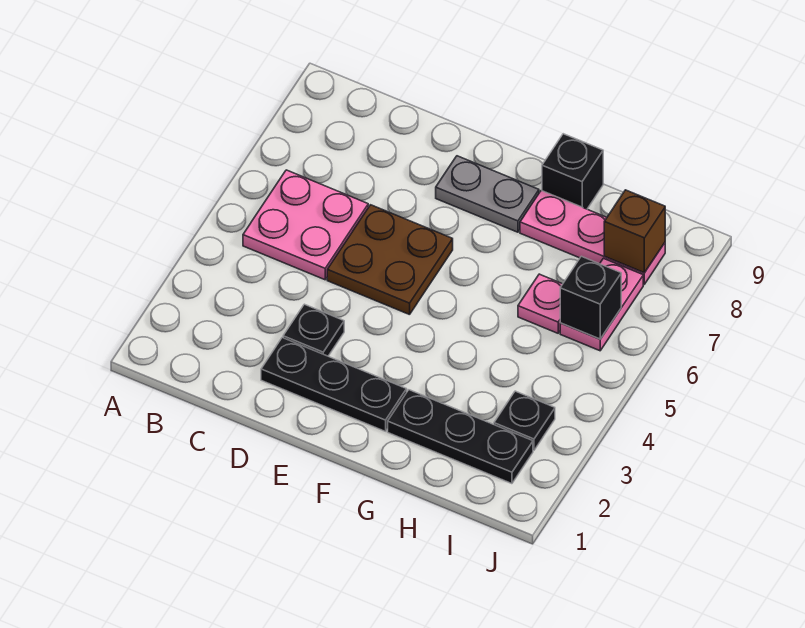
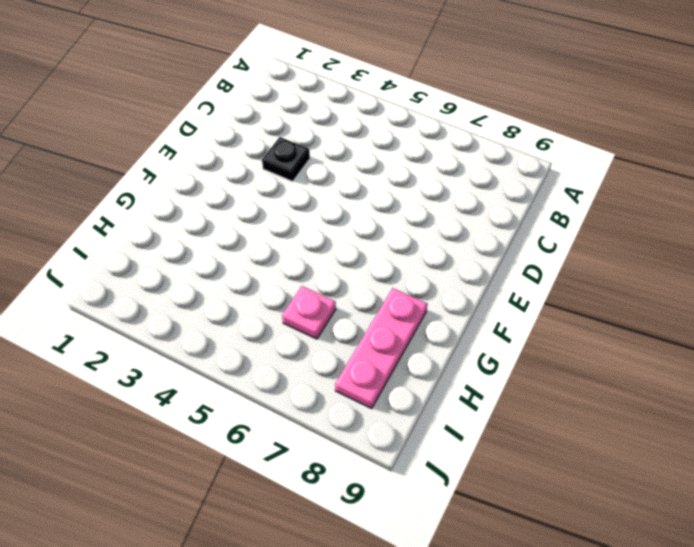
none -> pink plate B5:C6 level 1
none -> black plate D2:F2 level 1
none -> brown plate D5:E6 level 1

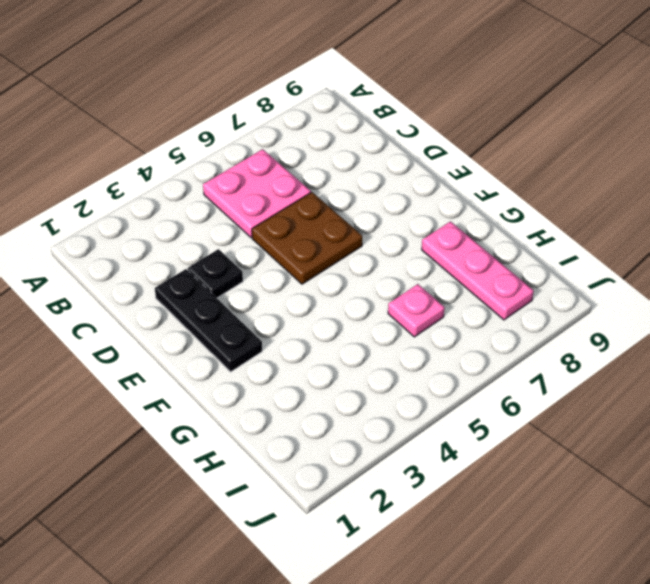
none -> grey plate E8:F8 level 1
none -> black plate G2:I2 level 1
none -> black brick G9 level 1

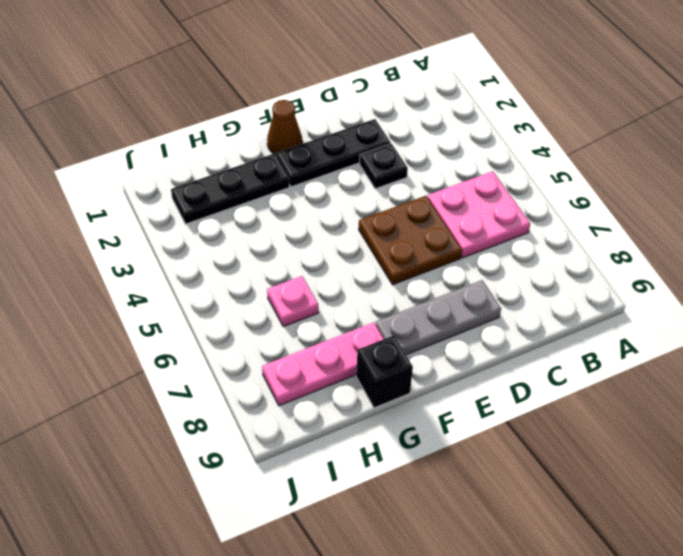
grey plate D8:F8 level 1 -> grey plate E8:F8 level 1
brown cone F1 level 1 -> none
none -> black plate I3 level 1
none -> pink plate I6:I7 level 1
none -> black brick I6 level 2

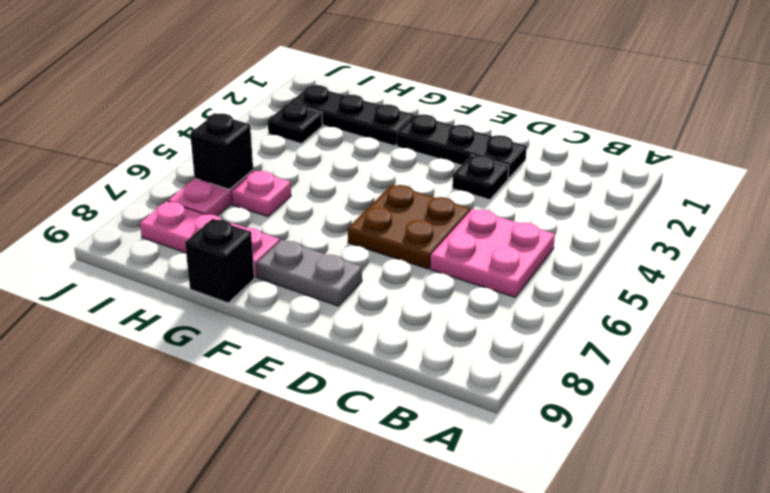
none -> brown brick I8 level 2

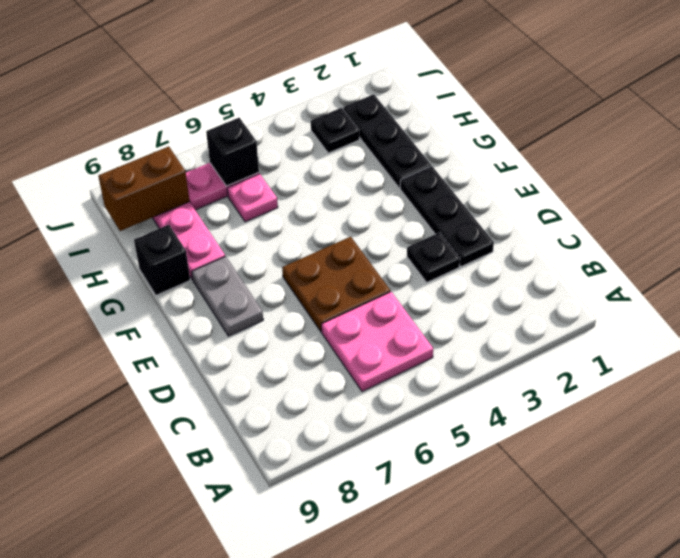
brown brick I8:I9 level 2 -> brown brick I8 level 2

